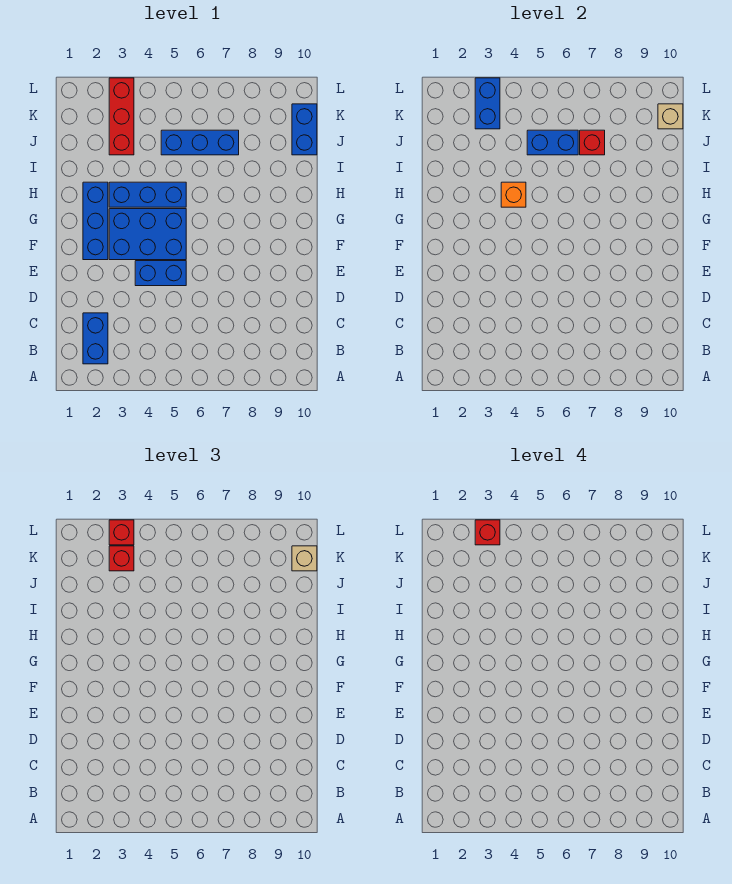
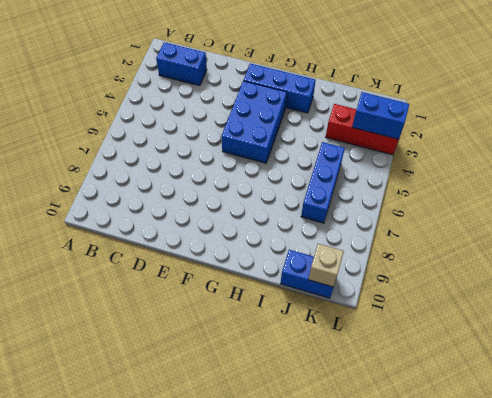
none -> blue brick E4:E5 level 1
none -> blue brick H3:H5 level 1
none -> orange brick H4 level 2

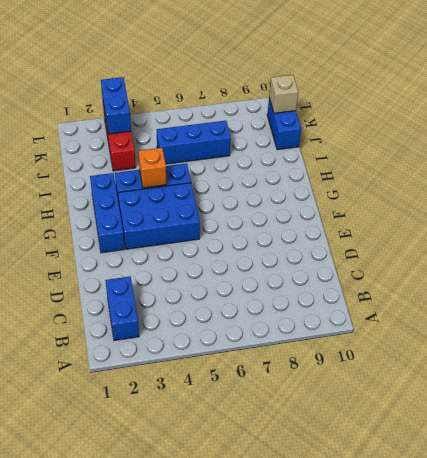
none -> blue brick E4:E5 level 1
none -> blue brick J5:J6 level 2
none -> red brick J7 level 2

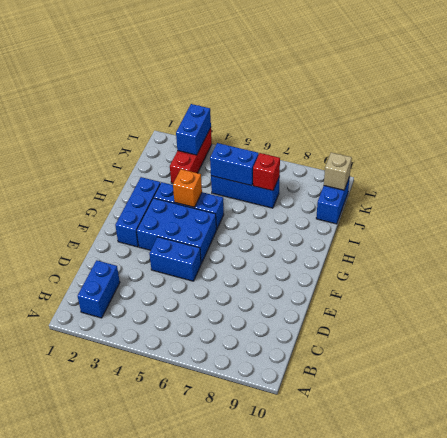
none -> red brick K3 level 3
none -> tan brick K10 level 3
none -> red brick L3 level 3

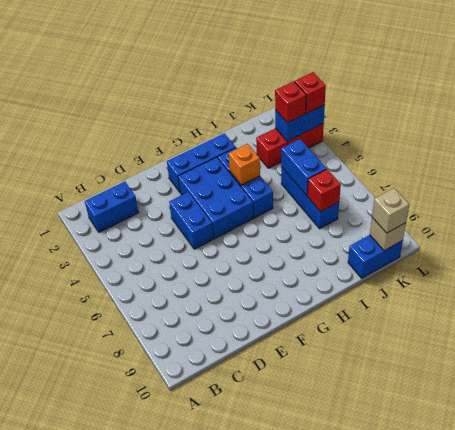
none -> red brick L3 level 4

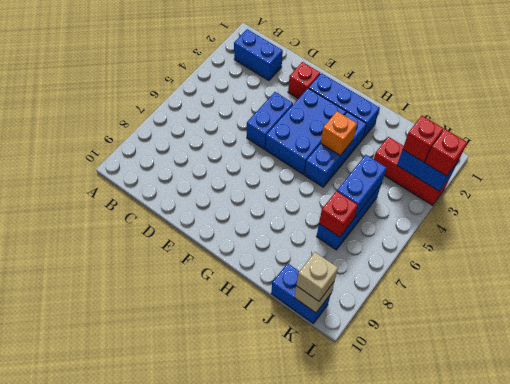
red brick E2 level 1 -> red brick L3 level 4

